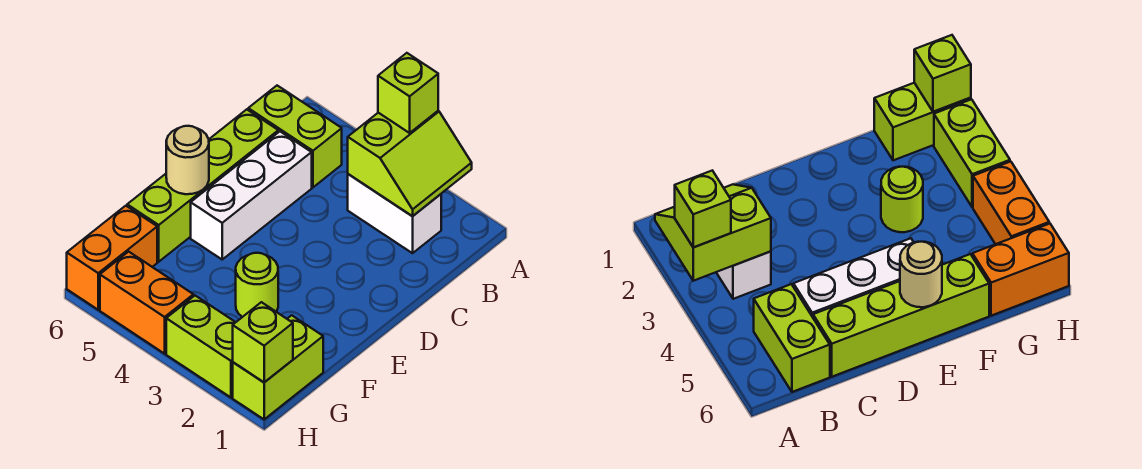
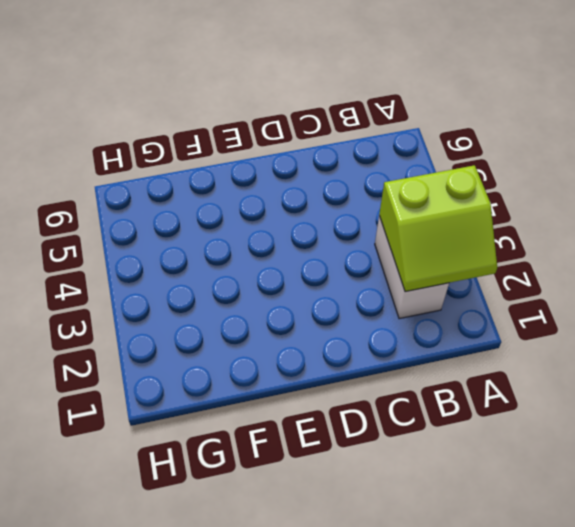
none -> lime brick B5:B6 level 1
none -> white brick C5:E5 level 1
none -> lime brick C6:F6 level 1

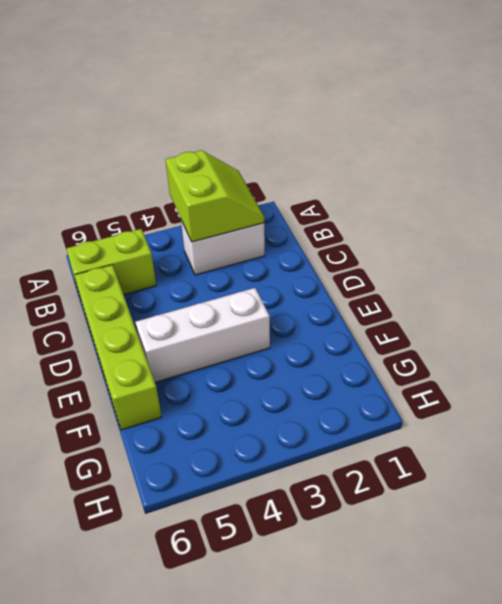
white brick E3:E5 level 1 -> white brick C5:E5 level 1
none -> lime round brick F3 level 1
none -> lime brick G1:H1 level 1
none -> orange brick G6:H6 level 1

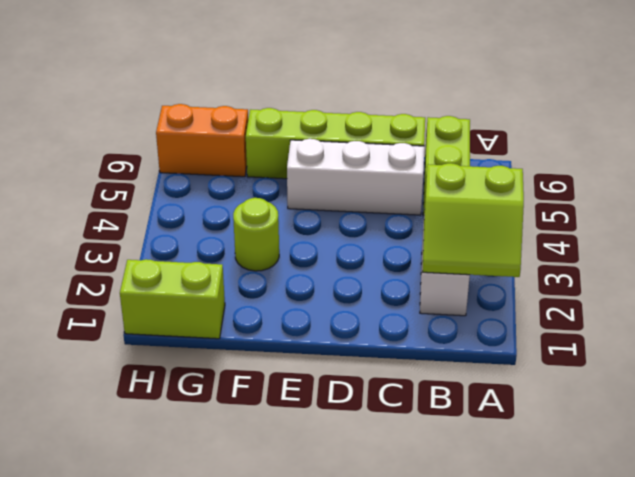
none -> lime brick H2:H3 level 1
none -> orange brick H4:H5 level 1
none -> tan round brick E6 level 2

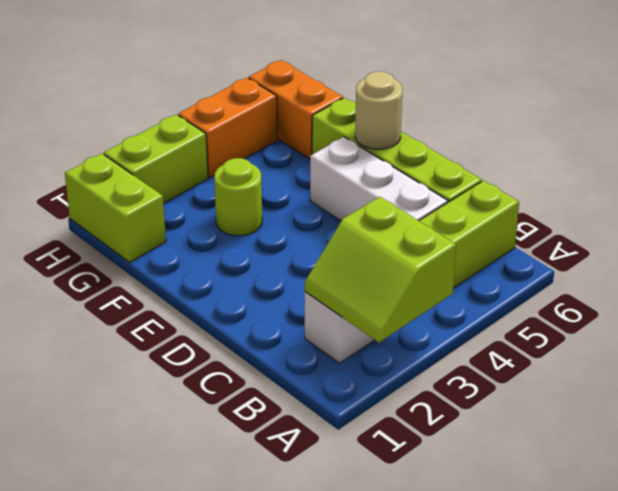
none -> lime brick H1 level 2
none -> lime brick A3 level 3

